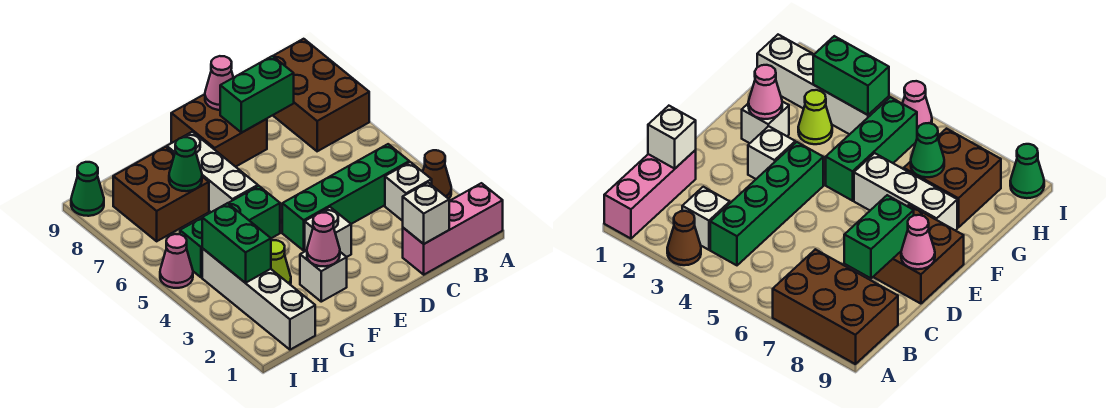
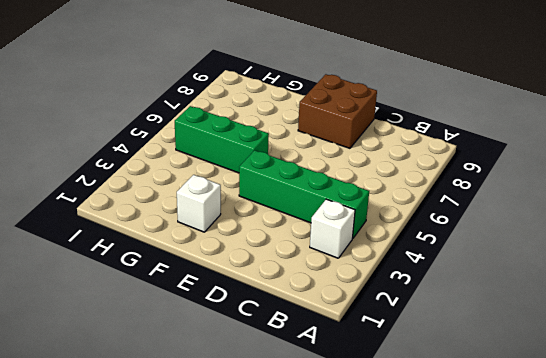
none -> pink brick A1:C1 level 1
none -> brown cone A3 level 1
none -> brown brick A7:B9 level 1

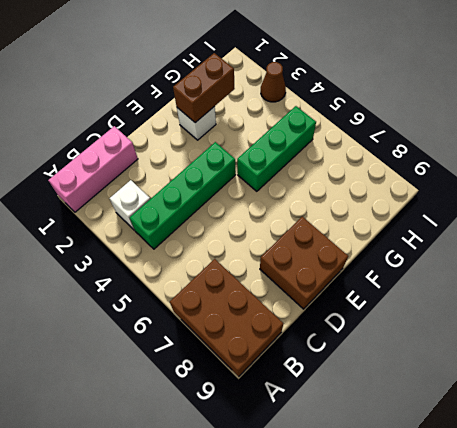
brown brick F2:G2 level 2 -> pink cone F2 level 2
brown cone I3 level 1 -> brown cone A3 level 1
none -> white brick E3 level 1
none -> white brick F6:F8 level 1
none -> lime cone G3 level 1

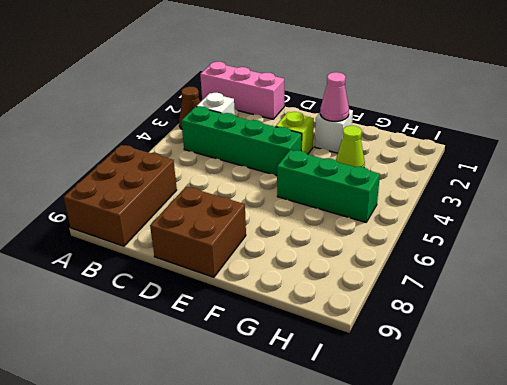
lime brick E3 level 1 -> white brick E3 level 1
none -> white brick F6:F8 level 1
none -> brown brick G7:H8 level 1
none -> white brick H1:H4 level 1

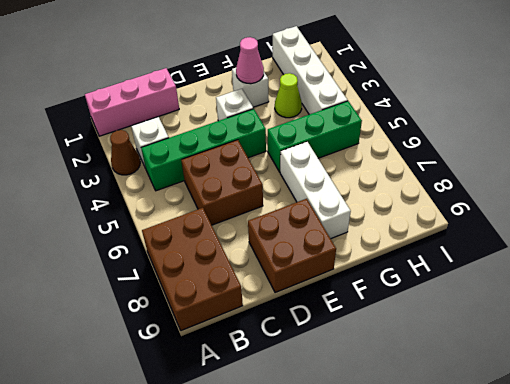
brown brick C5:D6 level 1 -> brown brick G7:H8 level 1
none -> pink cone I5 level 1
none -> green cone I9 level 1
none -> white brick C1 level 2

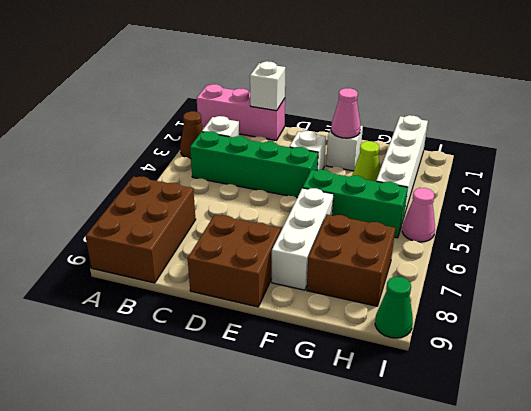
none -> green brick C8:D8 level 2
none -> pink cone D9 level 2
none -> green cone G7 level 2

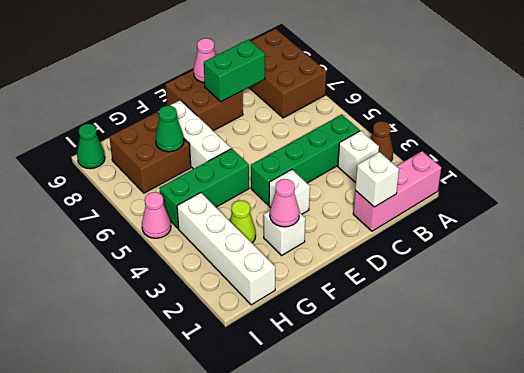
none -> green brick H3:H4 level 2

